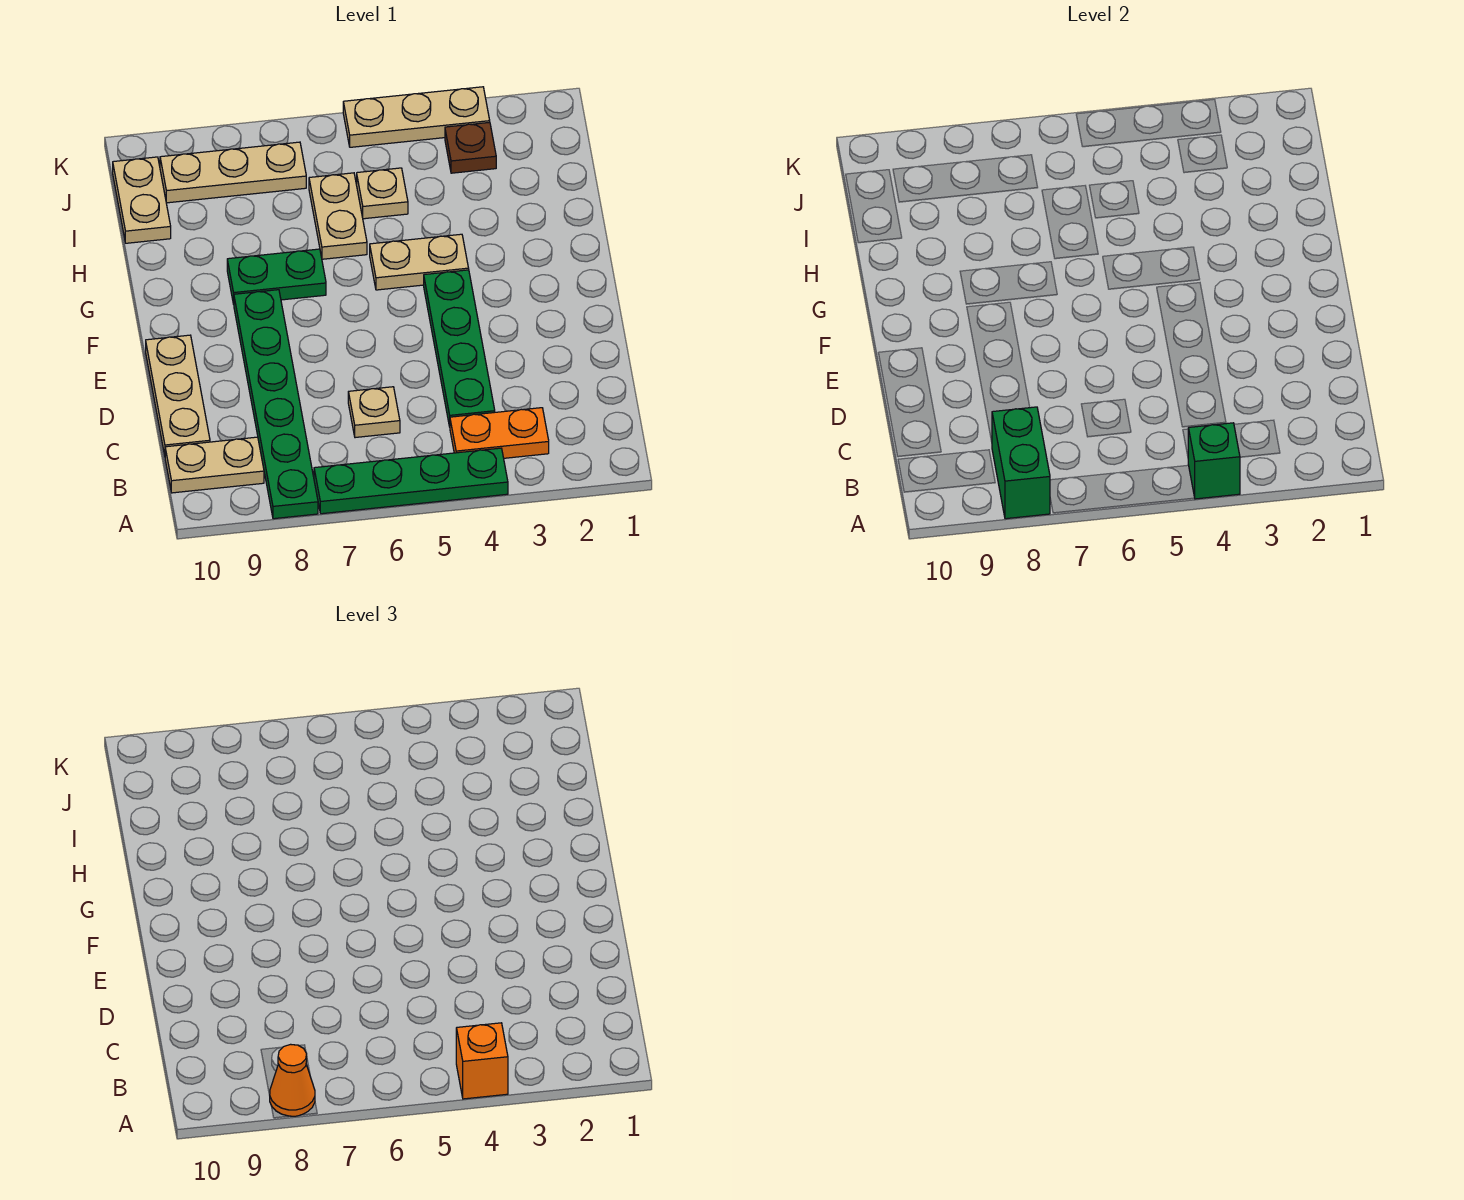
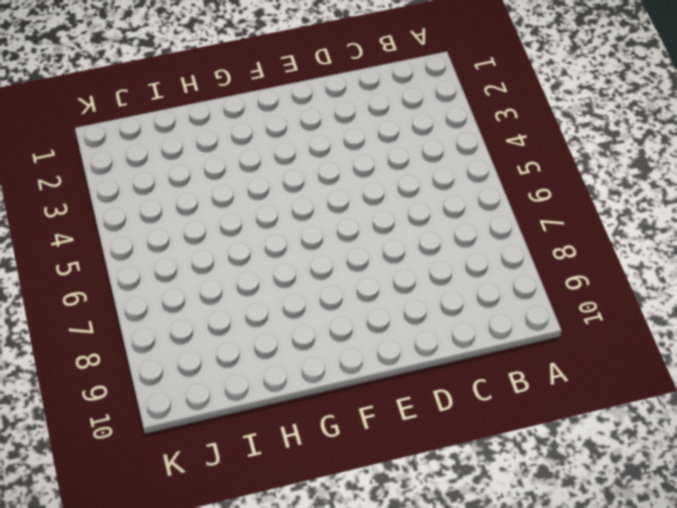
none -> green plate A4:A7 level 1
none -> green plate A8:F8 level 1
none -> orange plate B3:B4 level 1

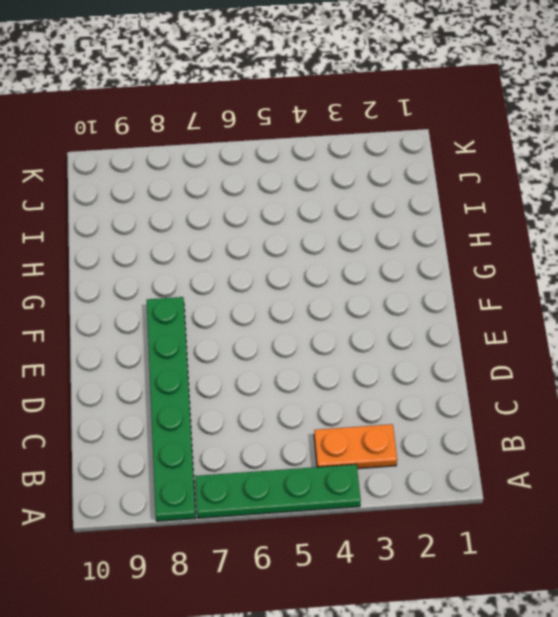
none -> tan plate B9:B10 level 1
none -> green plate C4:F4 level 1
none -> tan plate C6 level 1

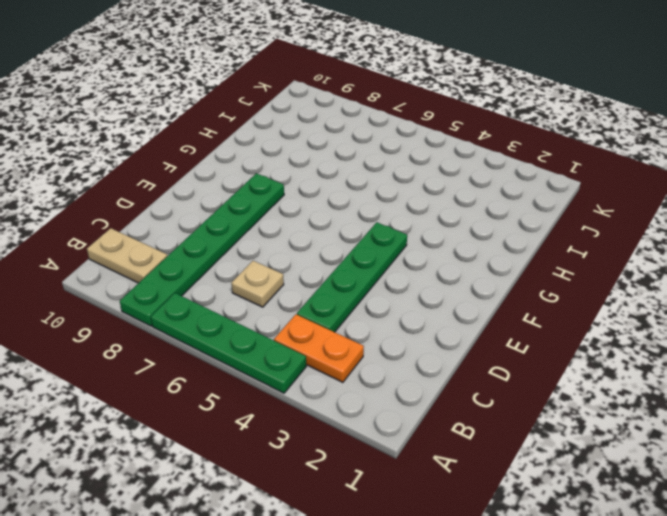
none -> tan plate C10:E10 level 1
none -> tan plate G4:G5 level 1
none -> green plate G7:G8 level 1

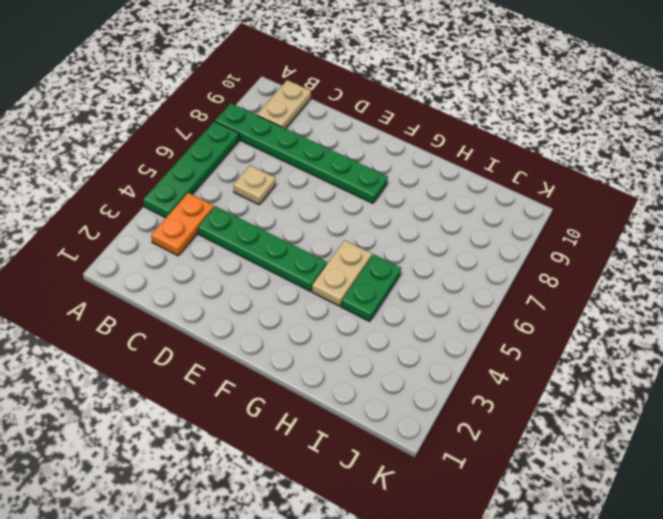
green plate H4:H5 level 1 -> green plate G7:G8 level 1
none -> tan plate C10:E10 level 1
none -> tan plate H6:I6 level 1
none -> tan plate I5 level 1

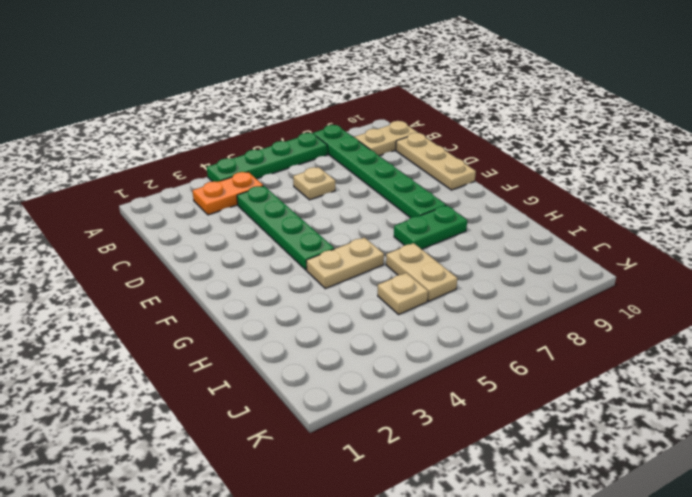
none -> tan plate I10:J10 level 1
none -> brown plate J3 level 1
none -> tan plate J7:J9 level 1

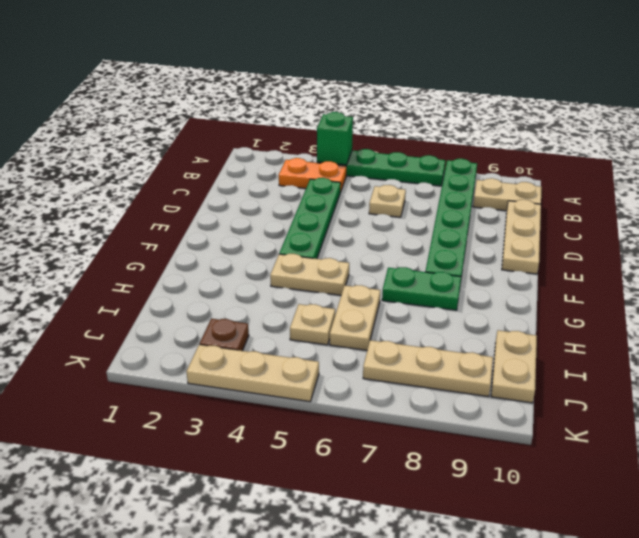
none -> green brick A8:B8 level 2
none -> orange brick A4 level 3
none -> orange cone A8 level 3

